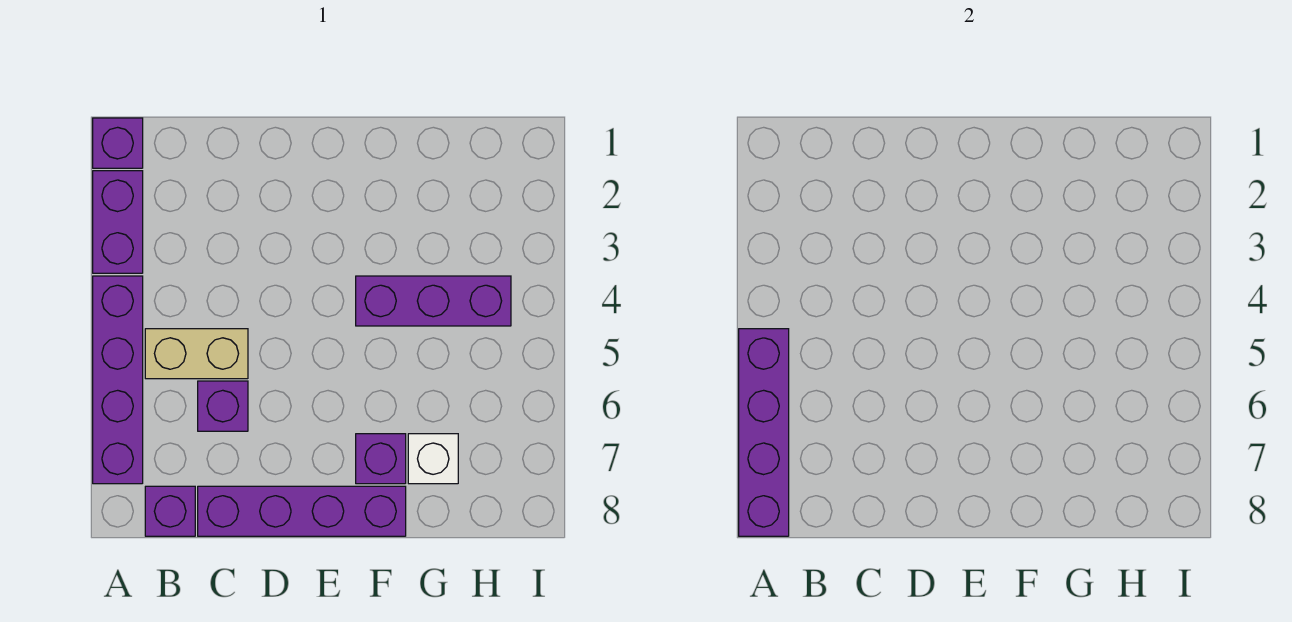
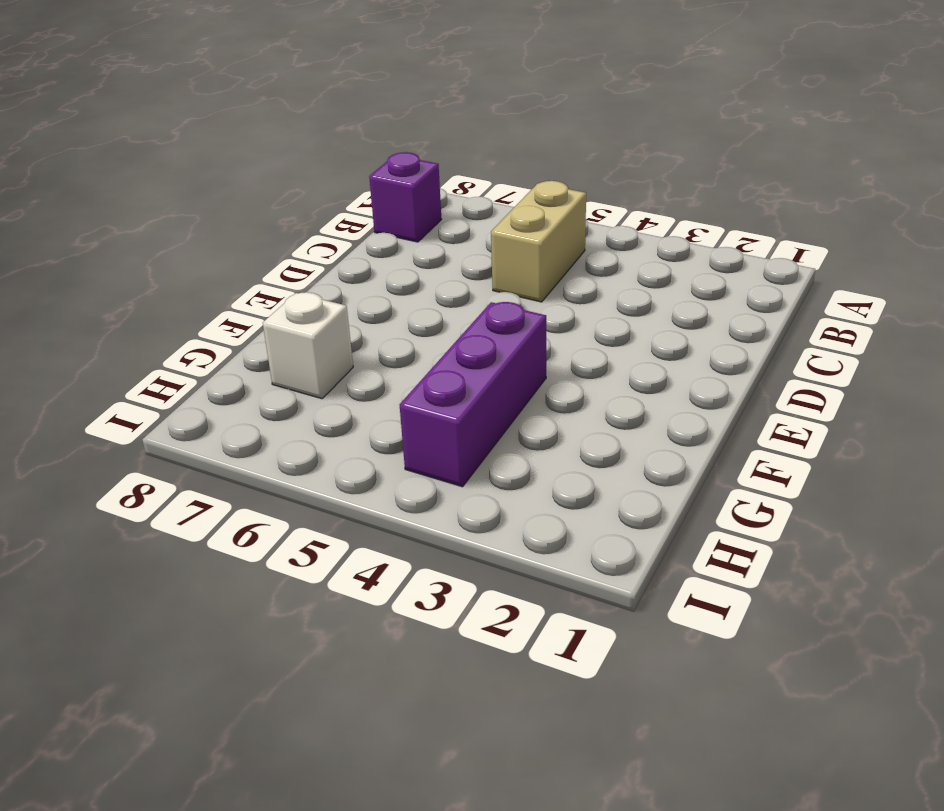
none -> purple brick A1 level 1
none -> purple brick A2:A3 level 1

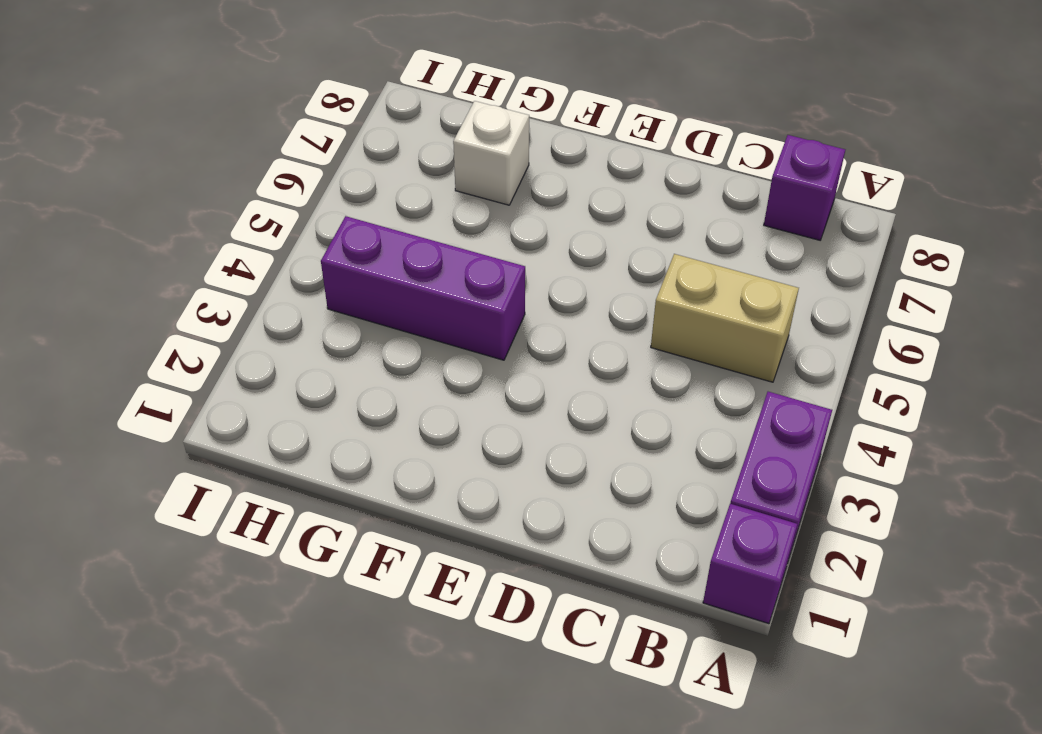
none -> purple brick A4:A7 level 1
none -> purple brick C6 level 1

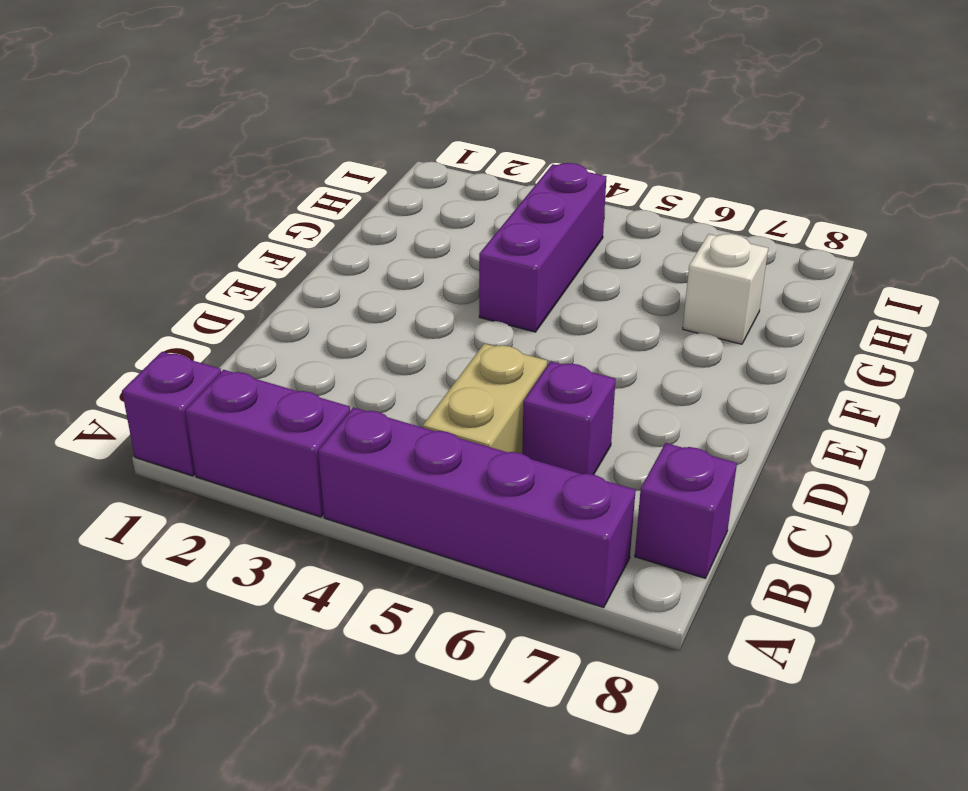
none -> purple brick C8:F8 level 1
none -> purple brick F7 level 1

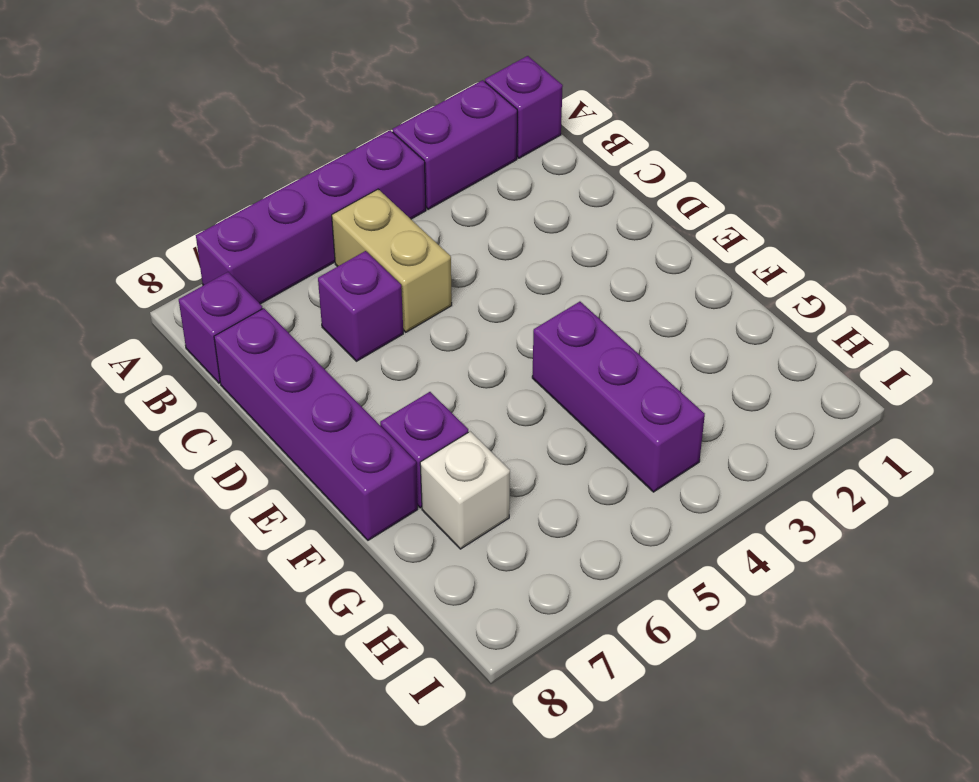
none -> purple brick A5:A8 level 2

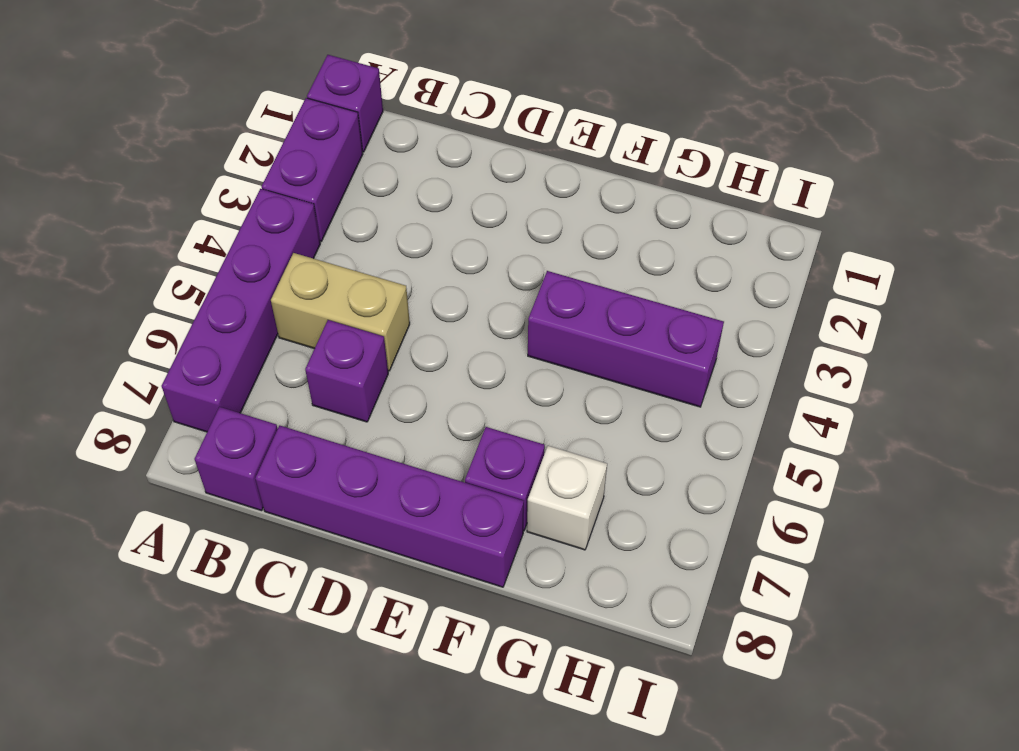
none -> purple brick A5:A8 level 2

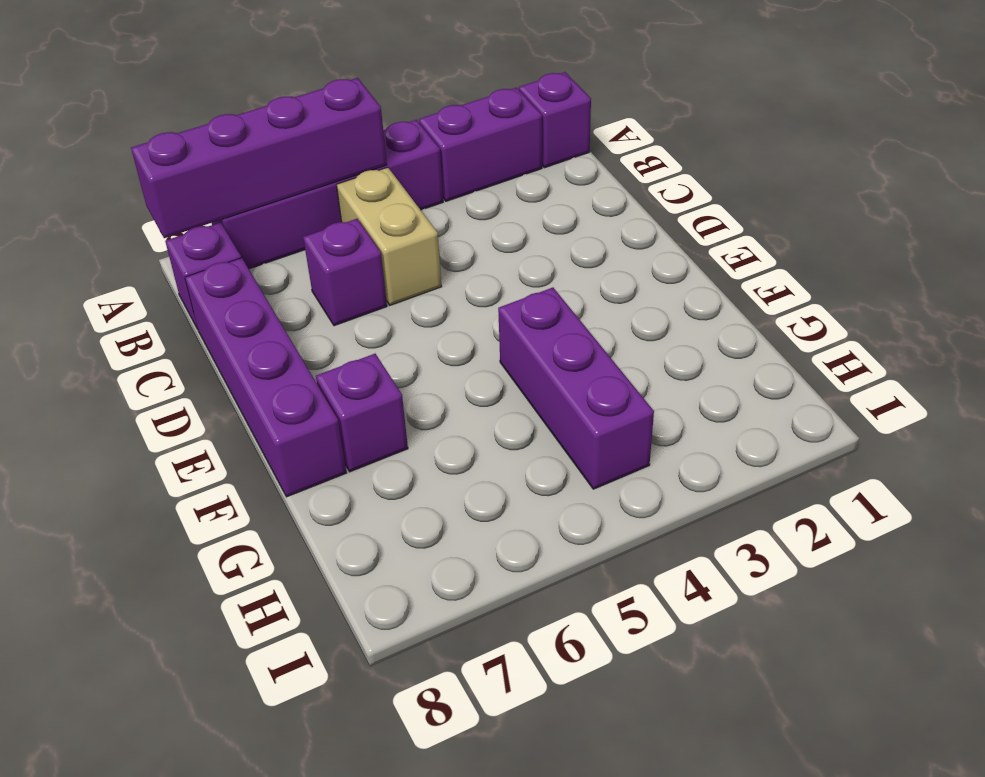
none -> white brick G7 level 1

